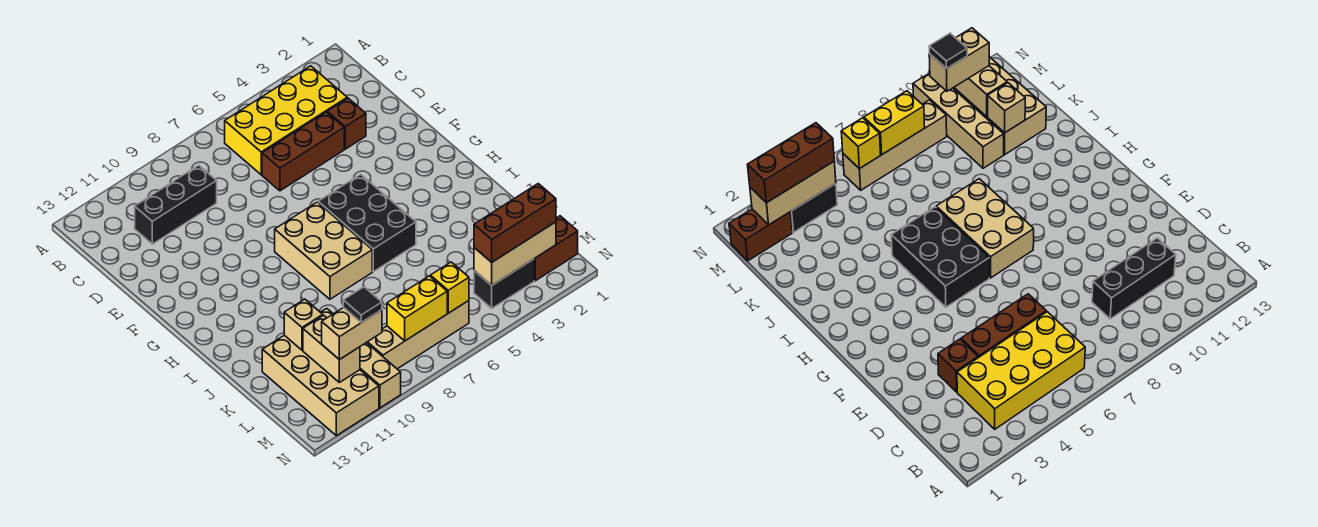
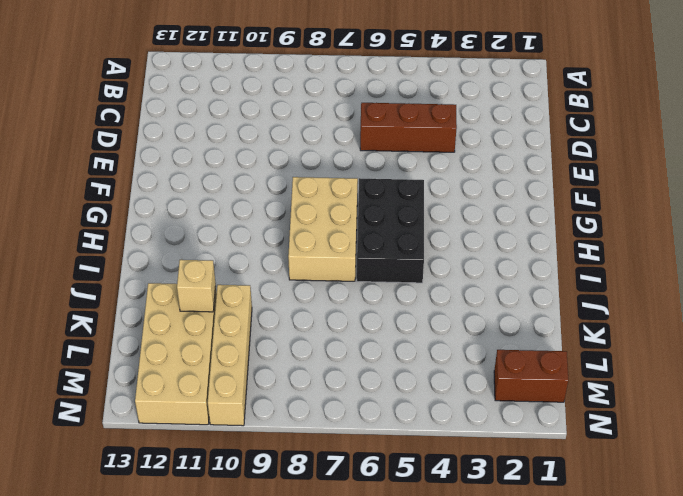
none -> yellow brick B3:C6 level 1
none -> black brick C9:C11 level 1
none -> brown brick D3 level 1

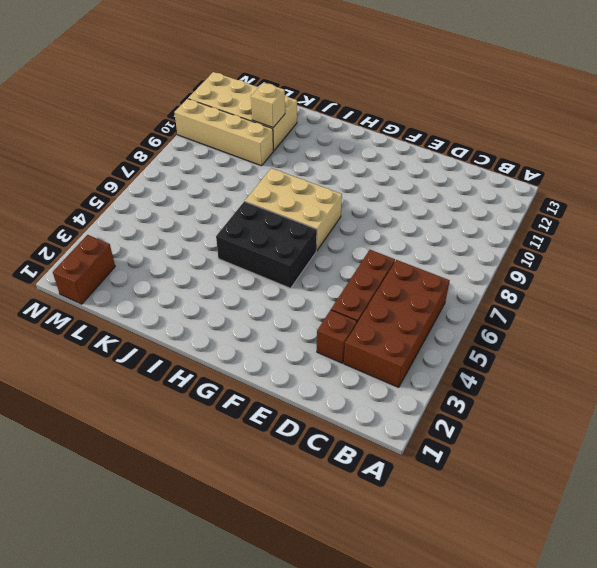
brown brick B3:C6 level 1 -> yellow brick B3:C6 level 1
none -> black brick C9:C11 level 1
none -> black brick M3:M4 level 1
none -> tan brick M6:M9 level 1

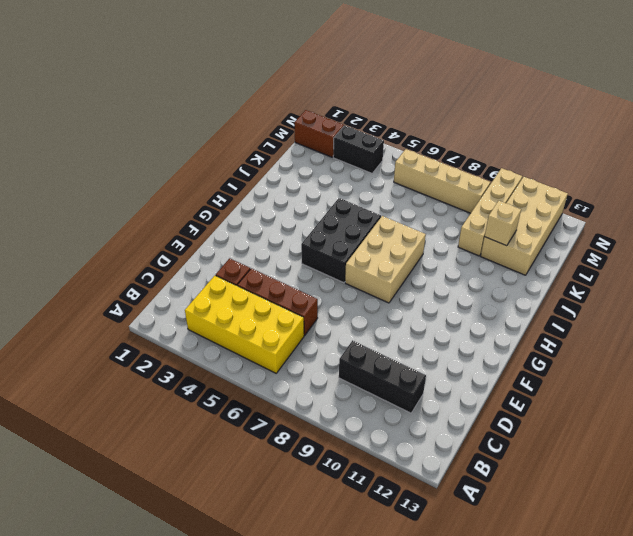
none -> tan brick L11:M11 level 2
none -> tan brick M2:M4 level 2
none -> yellow brick M6 level 2

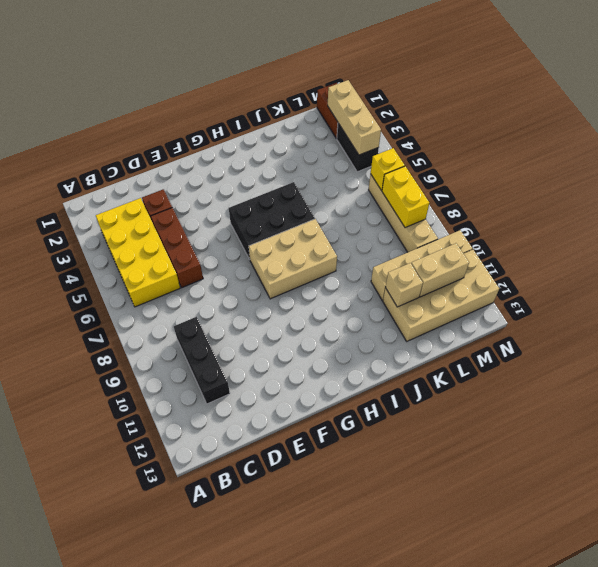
none -> brown brick M2:M4 level 3
none -> tan brick M10:M11 level 3
none -> black tile M10 level 4

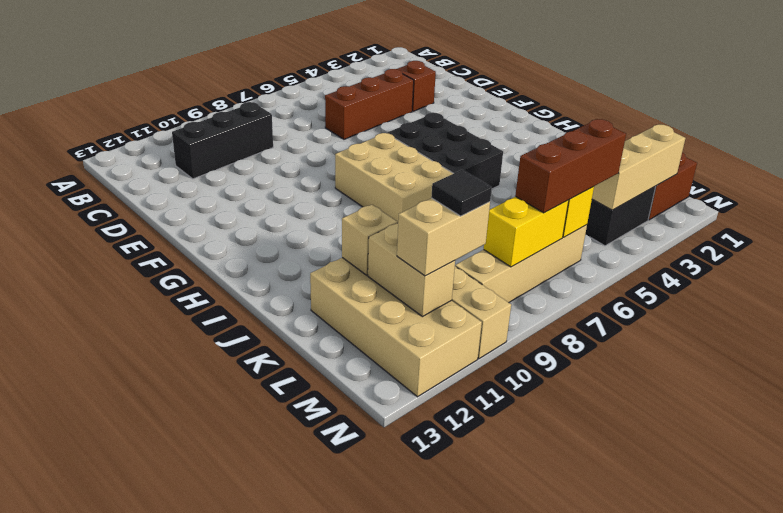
brown brick M5:M7 level 3 -> brown brick M2:M4 level 3
none -> yellow brick B3:C6 level 1

